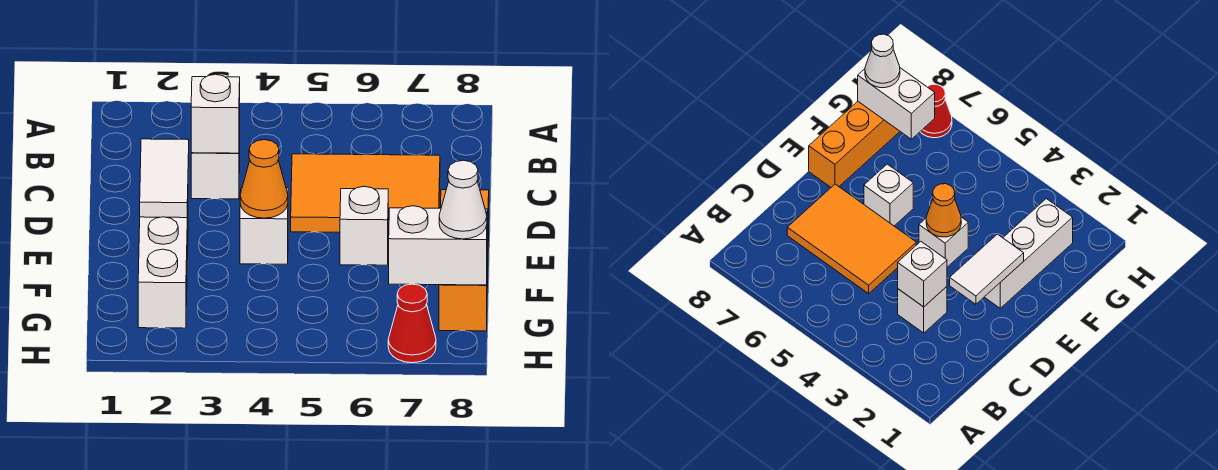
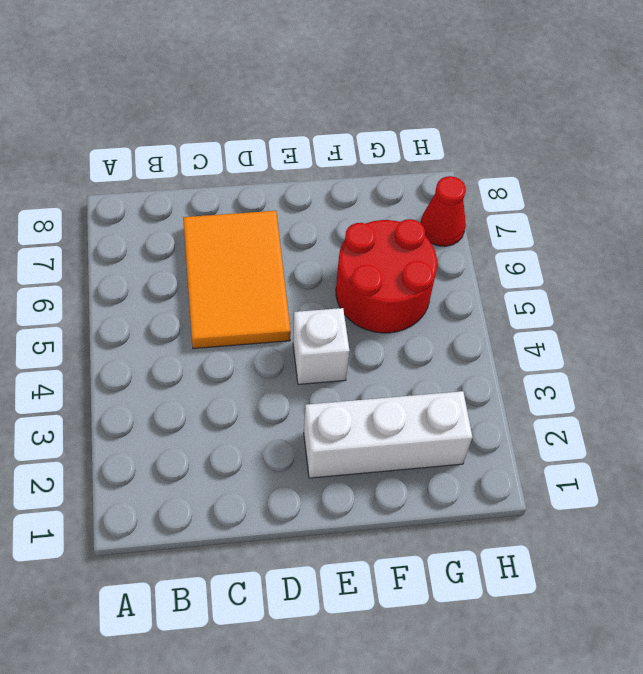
red round brick F5:G6 level 1 -> none
none -> white brick C3 level 1
none -> white brick E6 level 1
none -> orange brick E8:G8 level 1

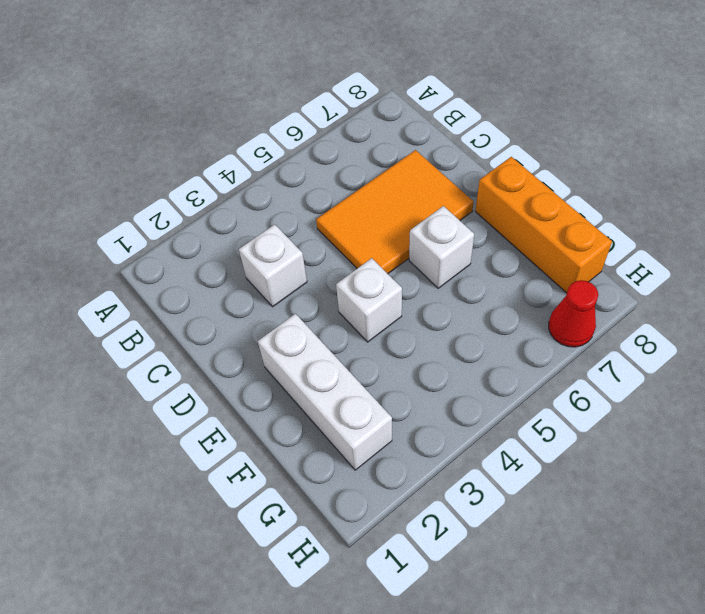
none -> white brick C3 level 2
none -> white tile D2:E2 level 2
none -> orange cone E4 level 2

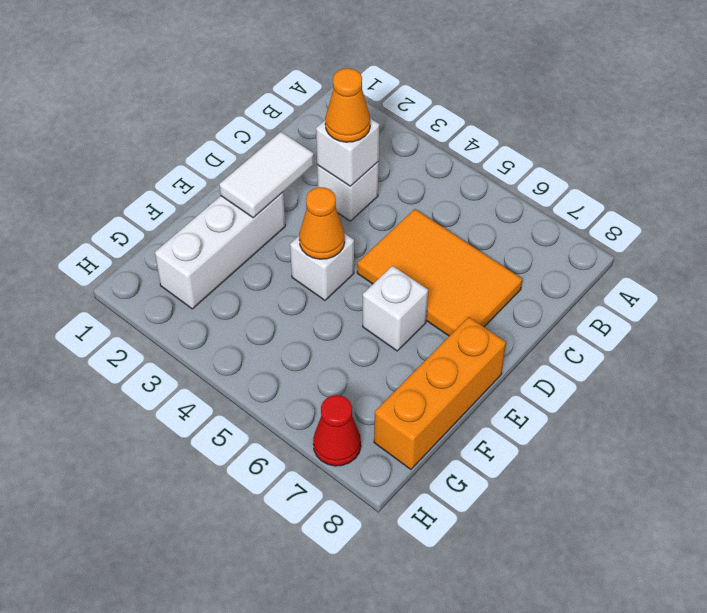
orange cone C3 level 3 -> none
none -> white brick G7:G8 level 2
none -> white cone G8 level 3

